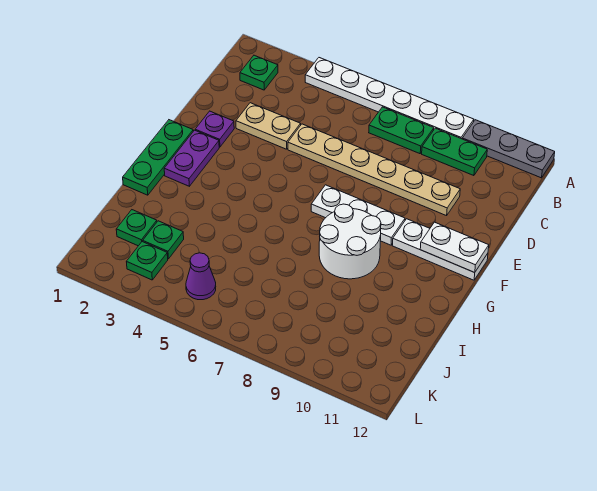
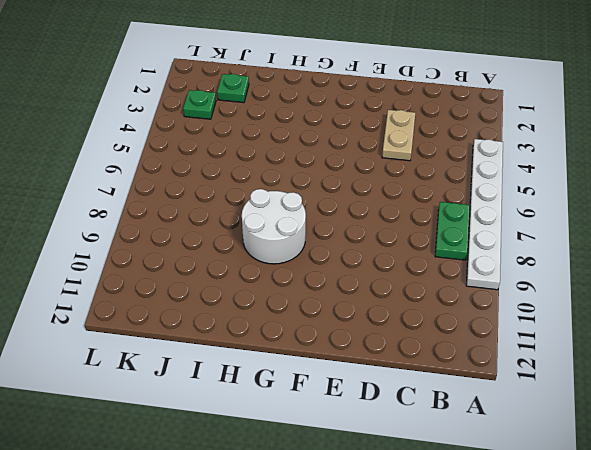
none -> grey plate A10:A12 level 1
none -> green plate B2 level 1
none -> green plate B9:B10 level 1

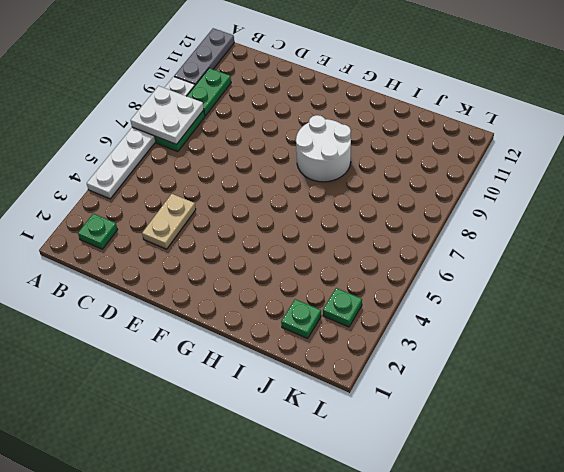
white plate A7:B8 level 2 -> none
none -> tan plate D5:D10 level 1
none -> purple plate E2 level 1
none -> green plate F1:H1 level 1

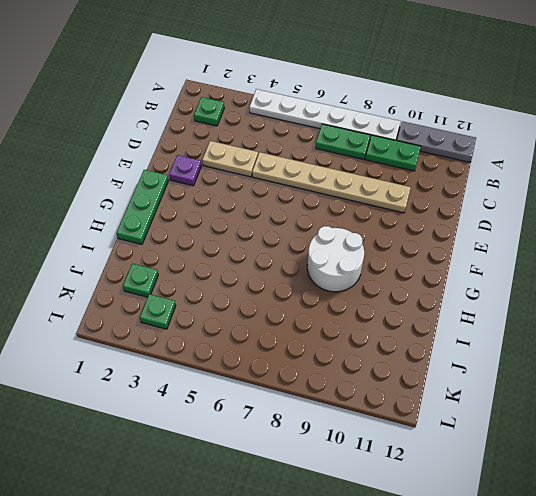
none -> purple plate F2:G2 level 1
none -> white plate F7:F9 level 1
none -> white plate F10:F12 level 1

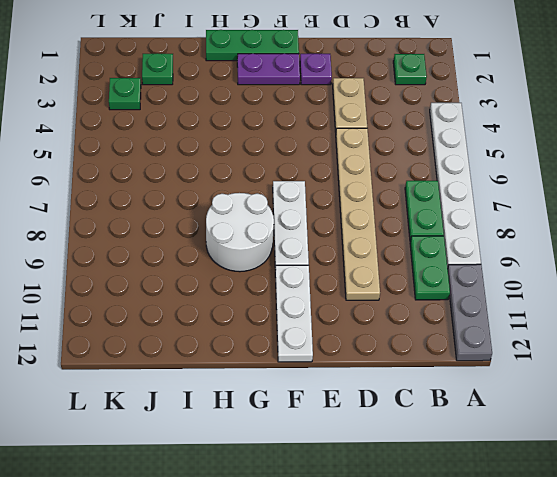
none -> green plate J3 level 1
none -> purple cone K5 level 1
none -> white plate F11:F12 level 2

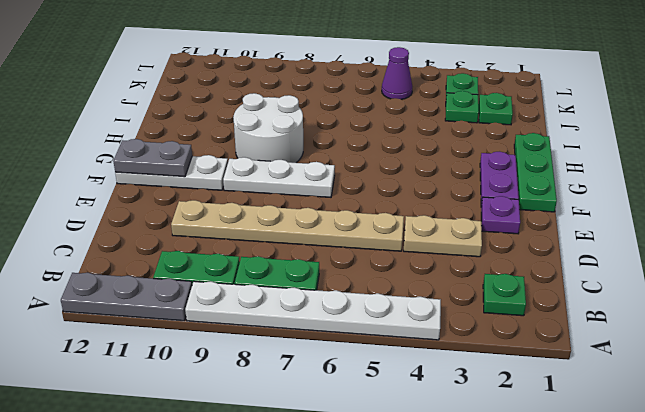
grey plate F11:F12 level 2 -> white plate F11:F12 level 2

